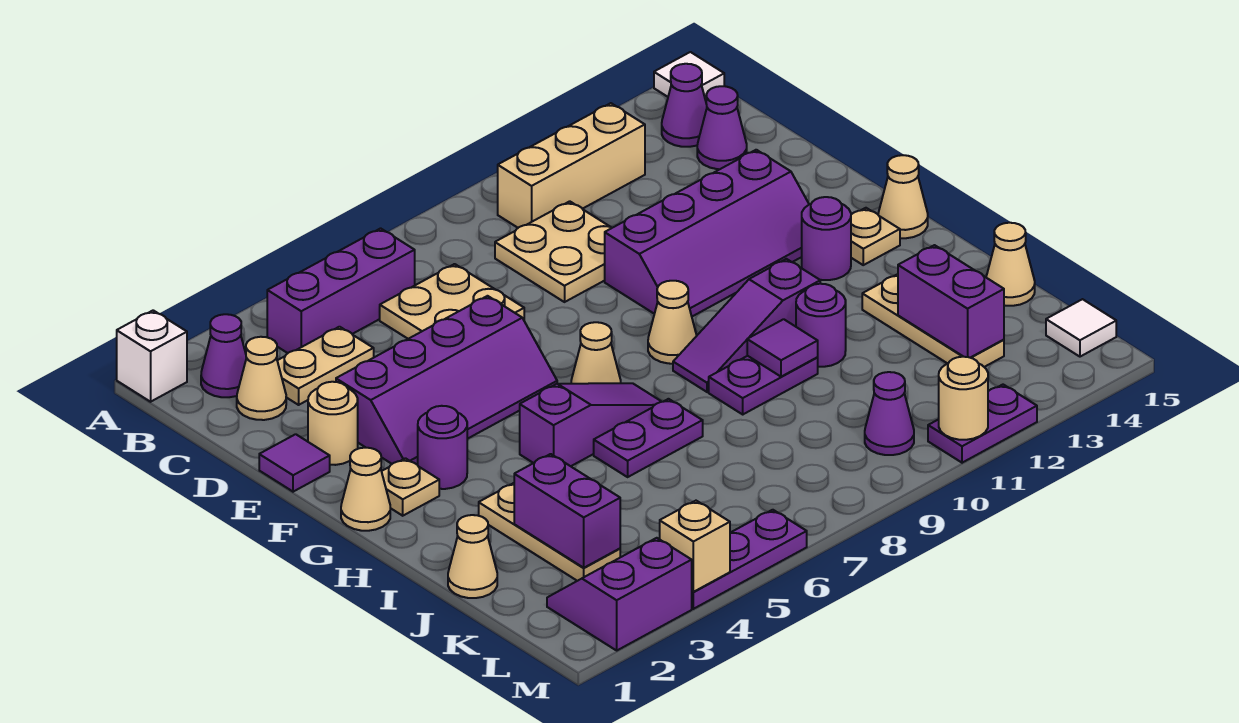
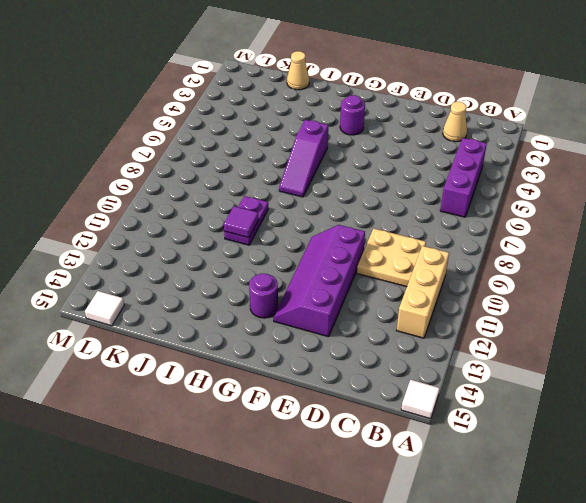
none -> white brick A1 level 1
none -> purple cone B2 level 1
none -> purple cone B14 level 1
none -> tan plate C3:C4 level 1

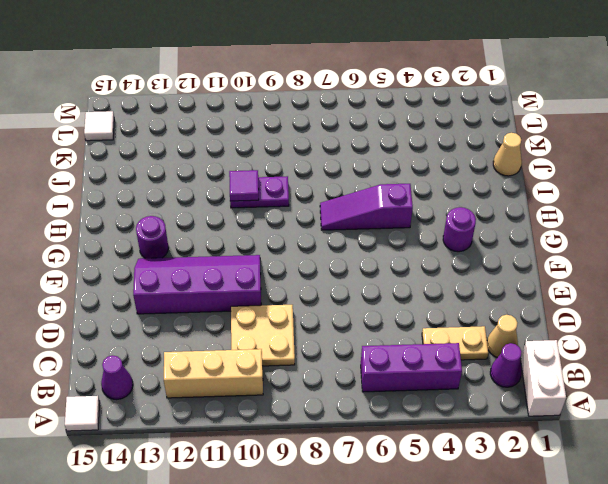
white brick A1:B1 level 1 -> white brick A1 level 1
none -> tan plate C6:D7 level 1
none -> purple cone C14 level 1
none -> purple tile E1 level 1
none -> tan round brick E2 level 1

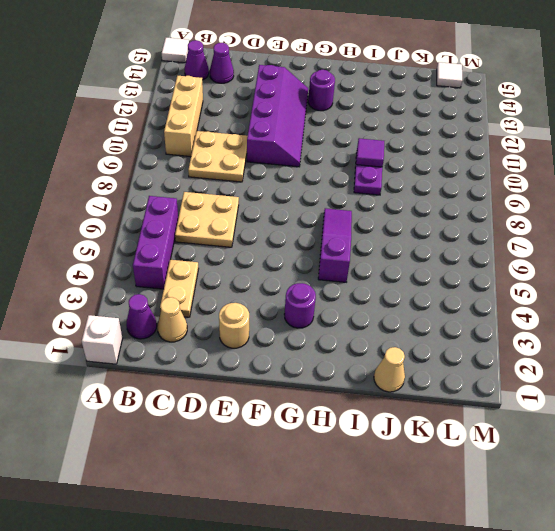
none -> purple tile E1 level 1
none -> purple slope E3:F6 level 1 top E
none -> tan cone G1 level 1
none -> tan plate G2 level 1

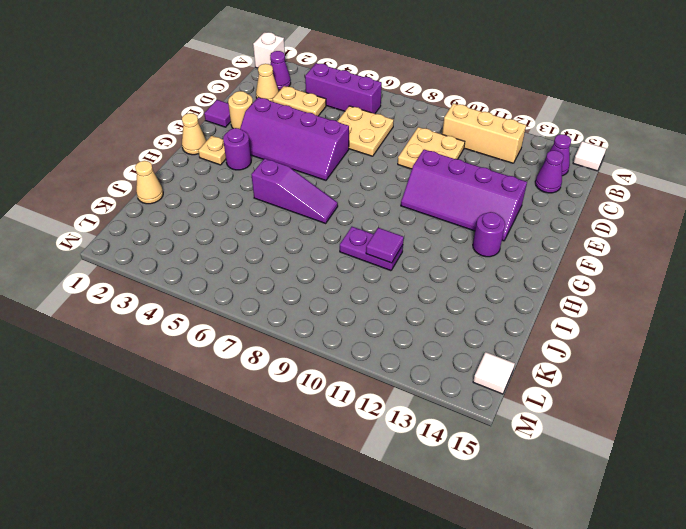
none -> tan cone G7 level 1
none -> tan cone G9 level 1
none -> tan plate G14 level 1
none -> tan cone G15 level 1

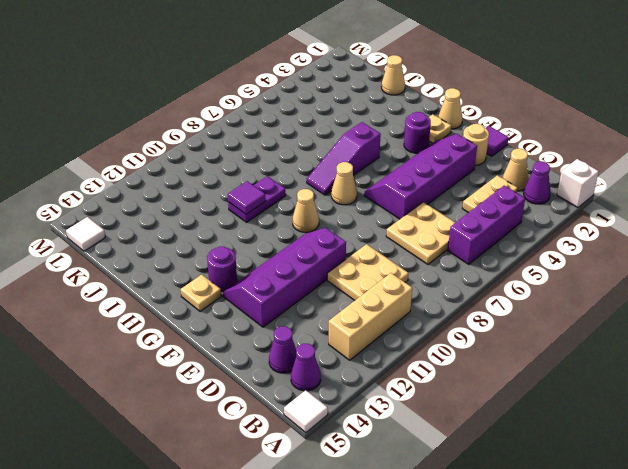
none -> tan cone G15 level 1
none -> purple slope H9:H11 level 1 top 11
none -> tan plate I3:K3 level 1
none -> purple plate I6:I7 level 1

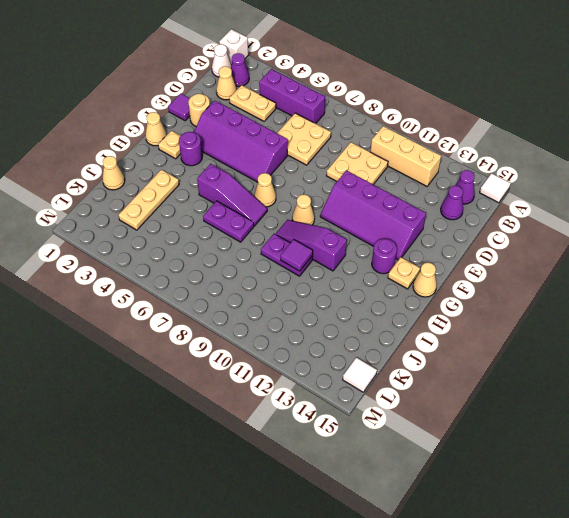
white cone B1 level 1 -> none
none -> purple round brick I11 level 1
none -> tan plate I13:K13 level 1
none -> tan cone J15 level 1
none -> purple slope L2:M3 level 1 top M

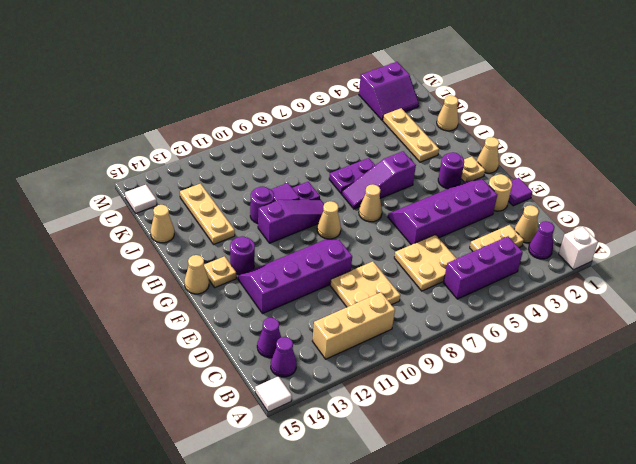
none -> purple cone L10 level 1
none -> purple plate M4:M6 level 1
none -> purple plate M11:M12 level 1
none -> purple brick J3:K3 level 2

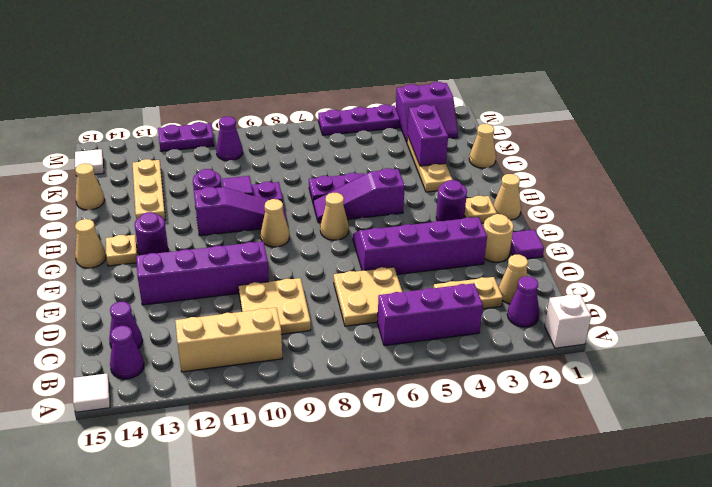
none -> purple brick J13:K13 level 2
none -> tan brick M4 level 2
none -> tan round brick M11 level 2

